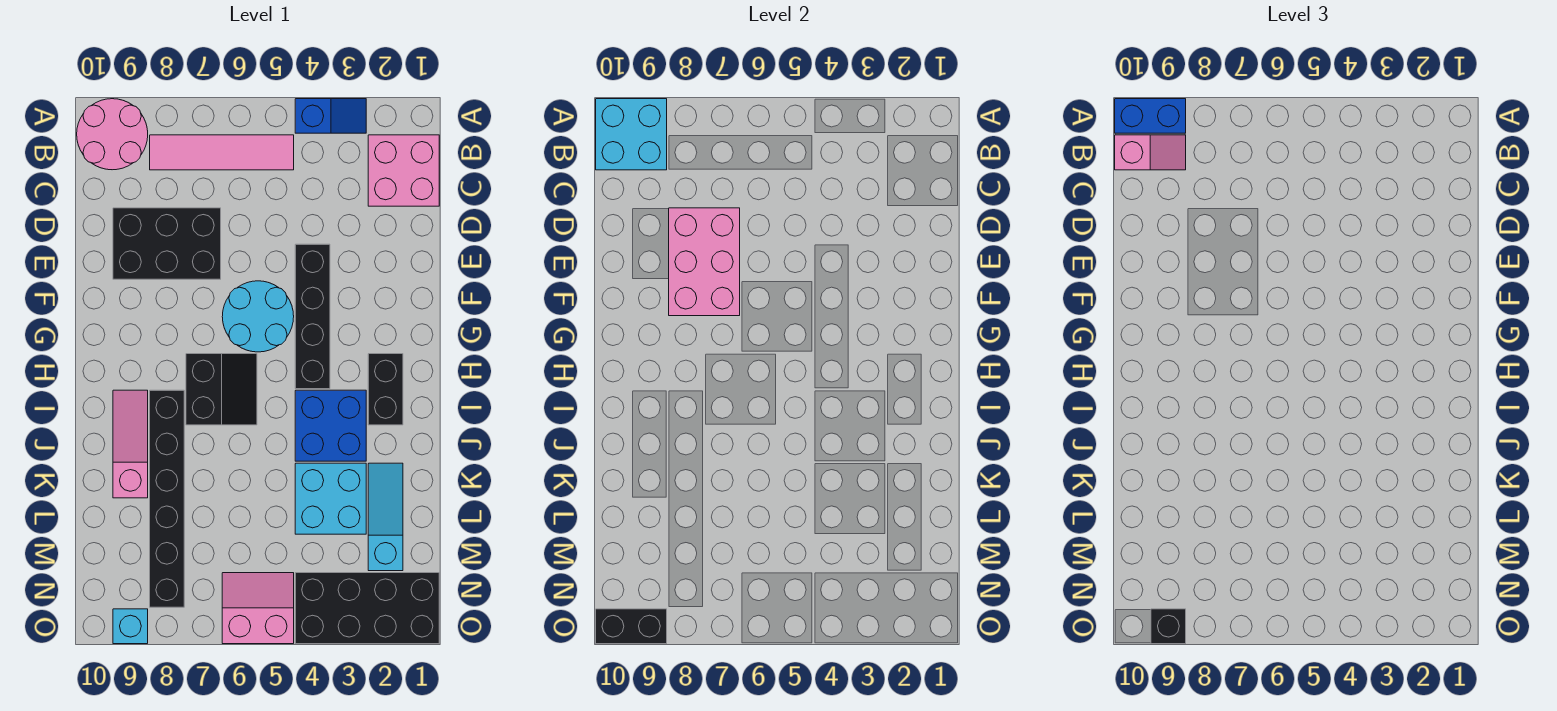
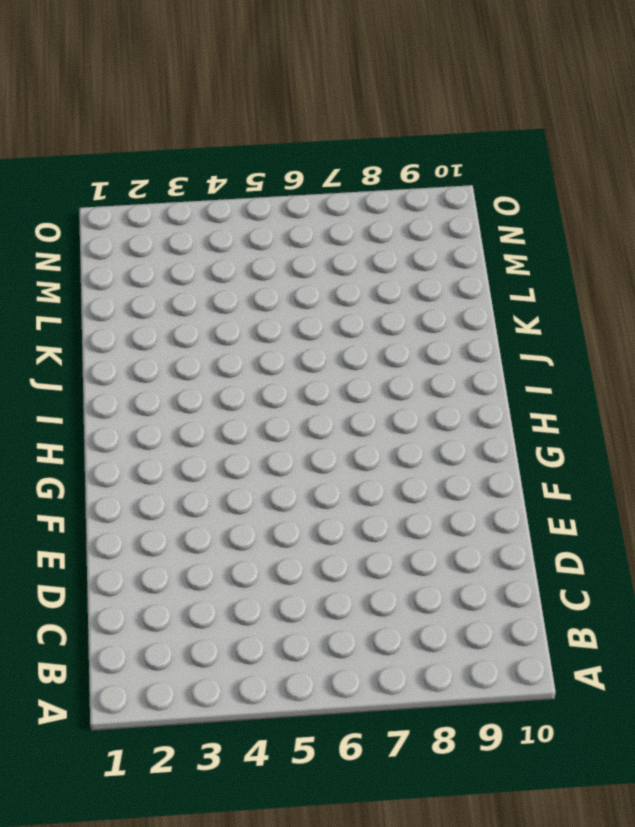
none -> blue slope A3:A4 level 1 top 4
none -> pink round brick A9:B10 level 1
none -> pink brick B1:C2 level 1

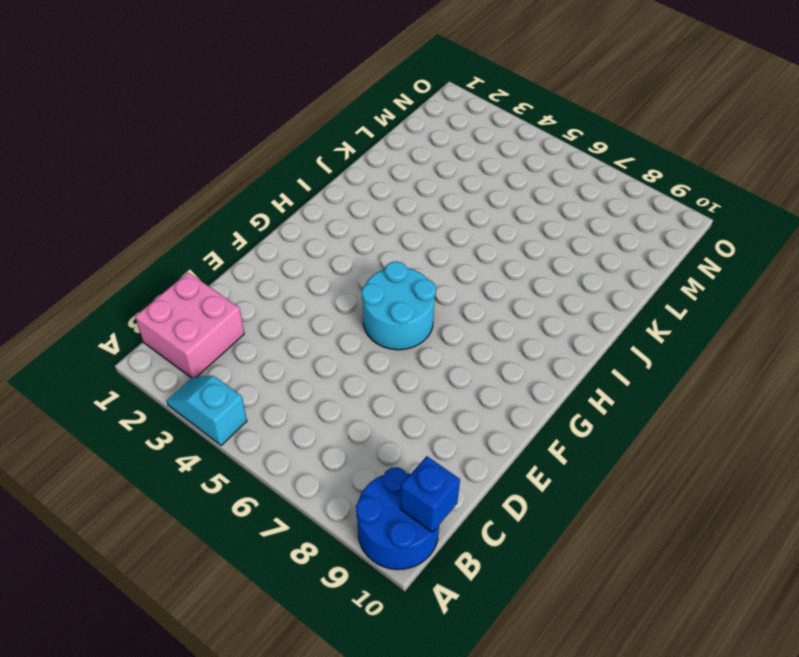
cyan slope A3:A4 level 1 top 4 -> blue slope A3:A4 level 1 top 4
blue round brick A9:B10 level 1 -> pink round brick A9:B10 level 1
blue brick B10 level 2 -> cyan brick A9:B10 level 2
none -> pink tile B5:B8 level 1
none -> black brick D7:E9 level 1
none -> black brick E4:H4 level 1

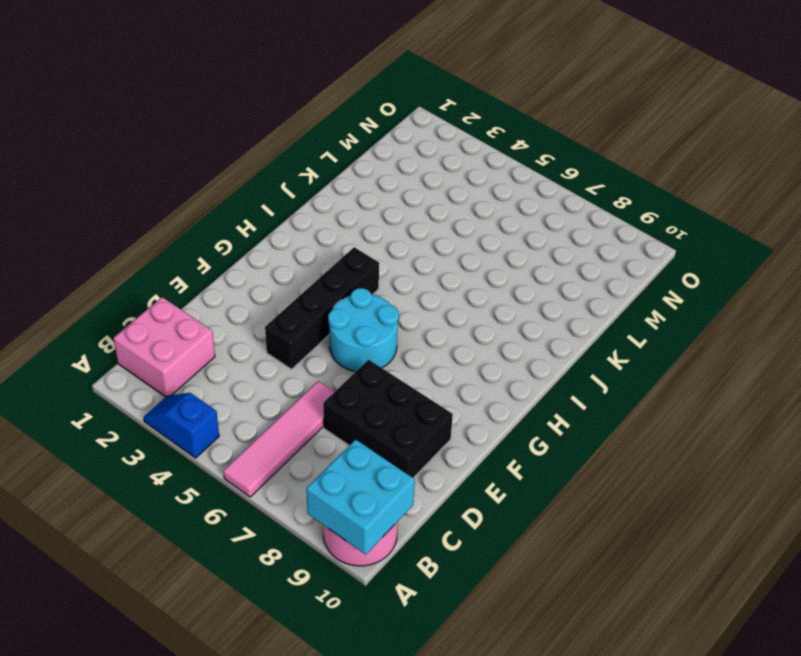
pink tile A6:D6 level 1 -> pink tile B5:B8 level 1
none -> black brick H2:I2 level 1
none -> black slope H6:I7 level 1 top 7
none -> blue brick I3:J4 level 1

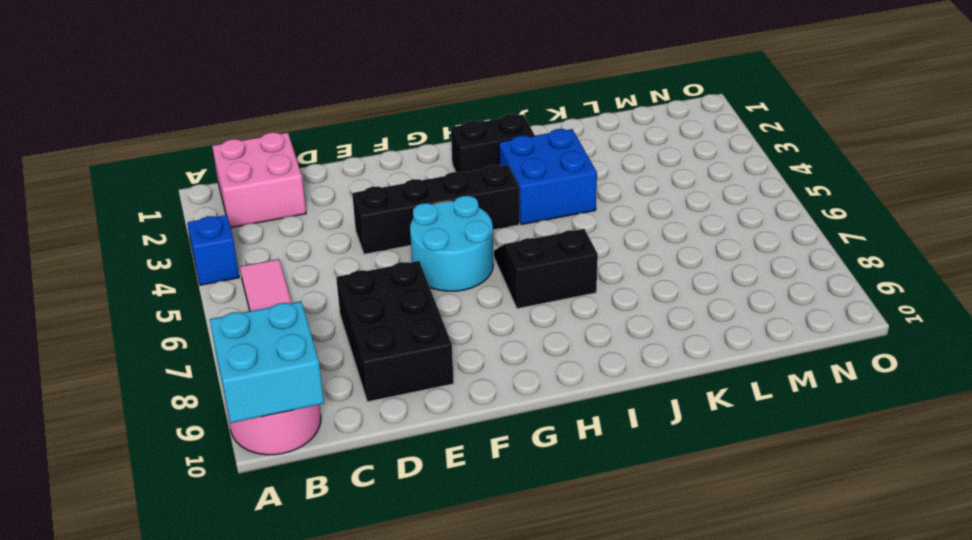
none -> black brick I8:N8 level 1
none -> pink slope I9:K9 level 1 top K
none -> cyan slope K2:M2 level 1 top M

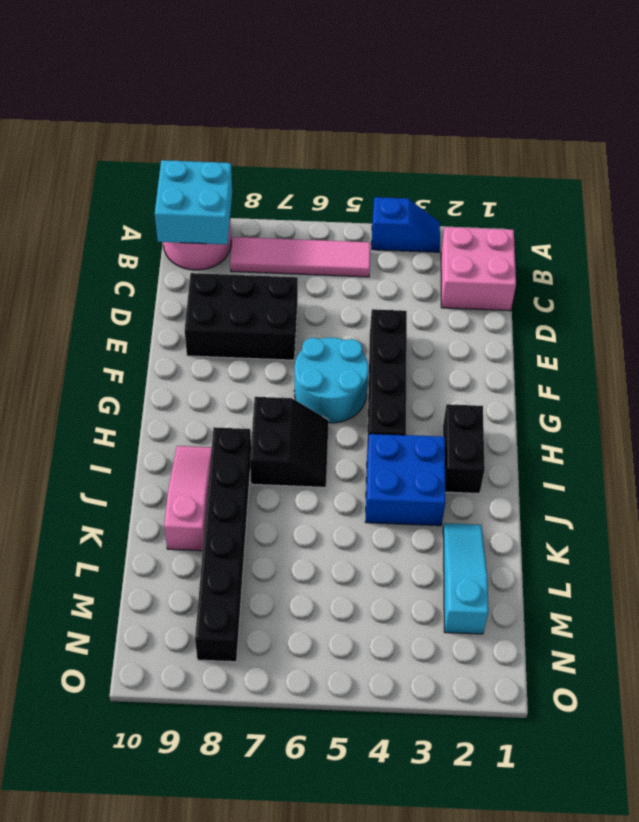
none -> cyan brick K3:L4 level 1
none -> black brick N1:O4 level 1
none -> pink slope N5:O6 level 1 top O

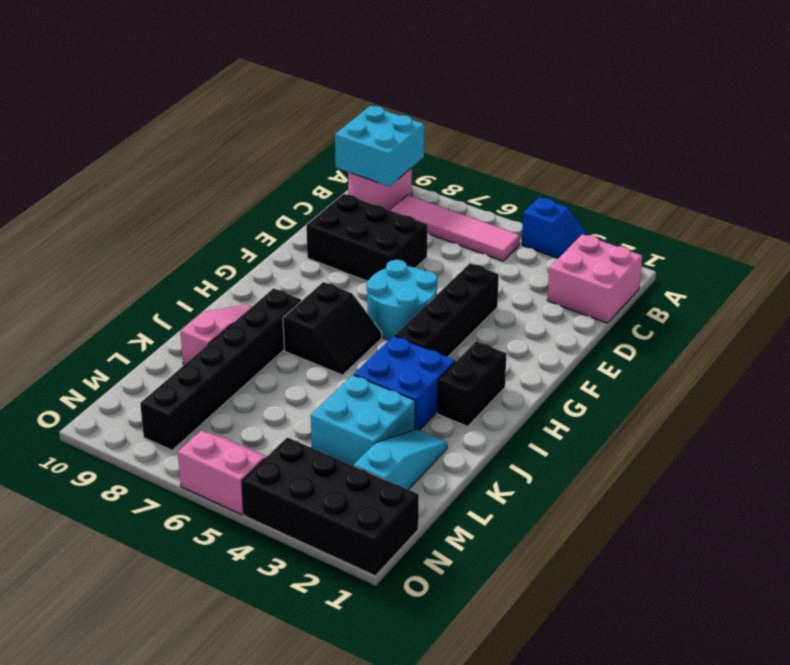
none -> cyan brick O9 level 1
none -> pink brick D7:F8 level 2
none -> black brick O9:O10 level 2

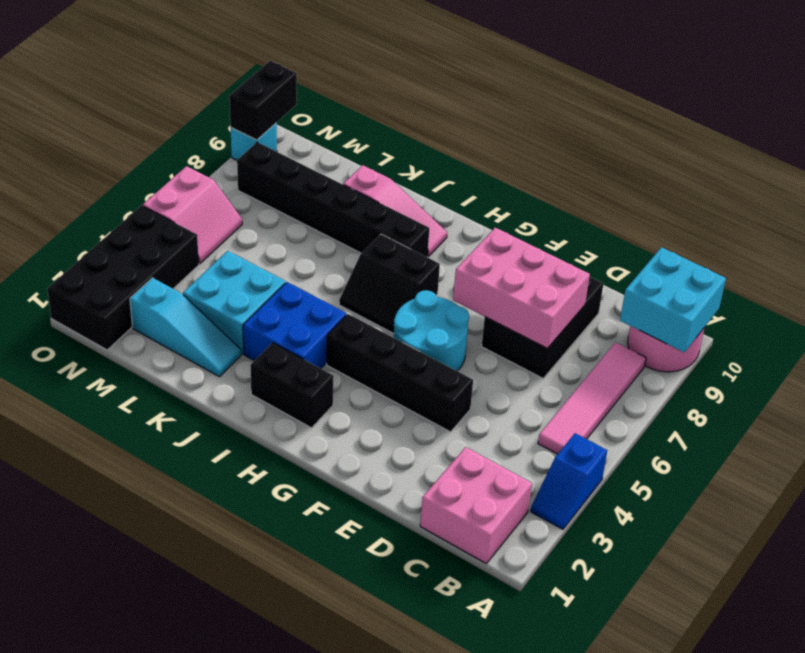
none -> blue brick A9:A10 level 3
none -> pink slope B9:B10 level 3 top 10
none -> black brick O9 level 3

